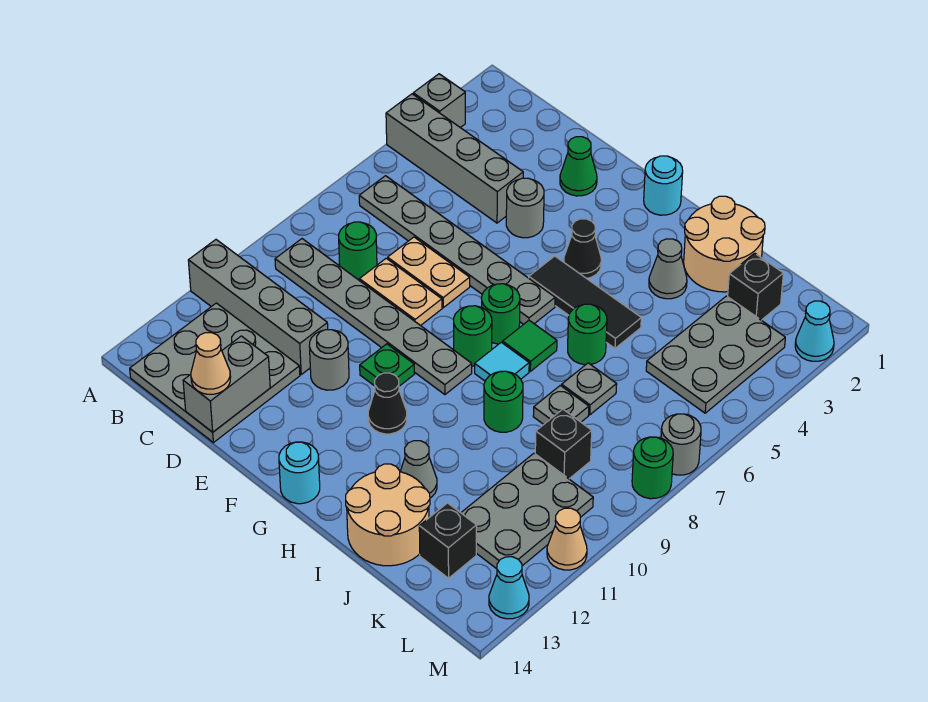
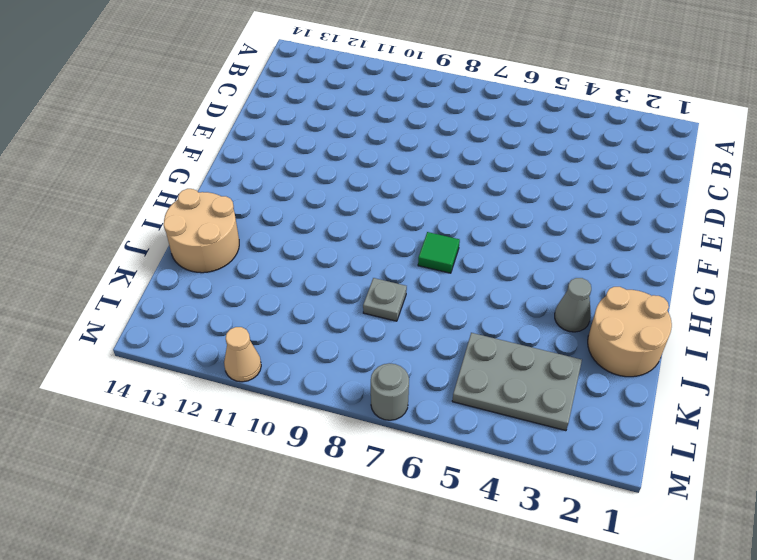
none -> grey brick A3 level 1
none -> grey brick A4:D4 level 1
none -> grey brick A11:D11 level 1
none -> grey plate B6:G6 level 1

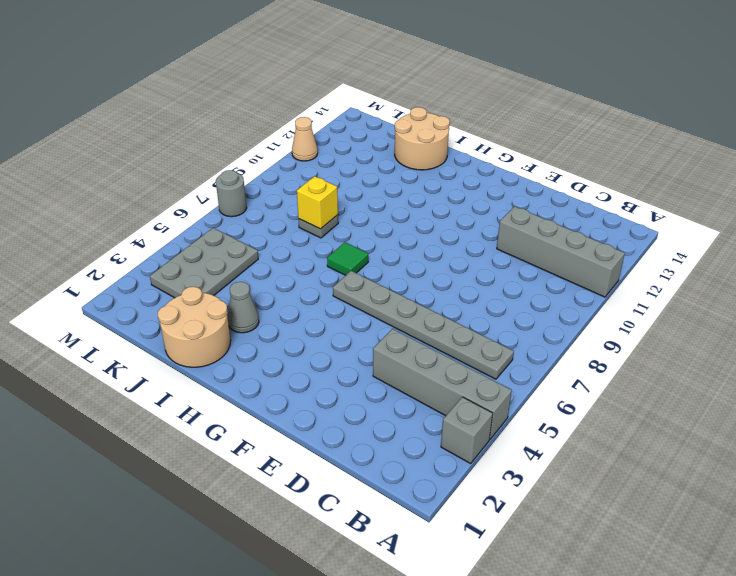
yellow brick J8 level 2 -> none
none -> grey plate B9:G9 level 1
none -> grey plate B12:D14 level 1
none -> green round brick C8 level 1
none -> tan plate D7:E7 level 1

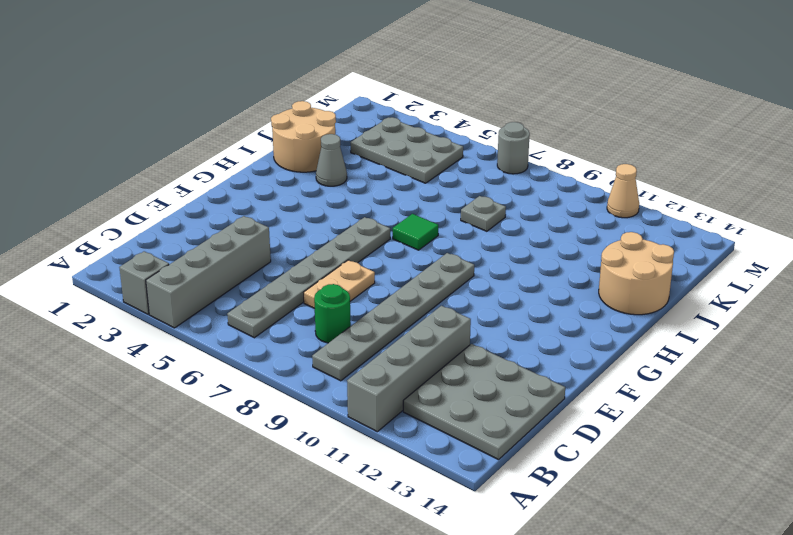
none -> tan plate D8:E8 level 1
none -> green cone E2 level 1
none -> grey round brick E4 level 1
none -> grey round brick E11 level 1

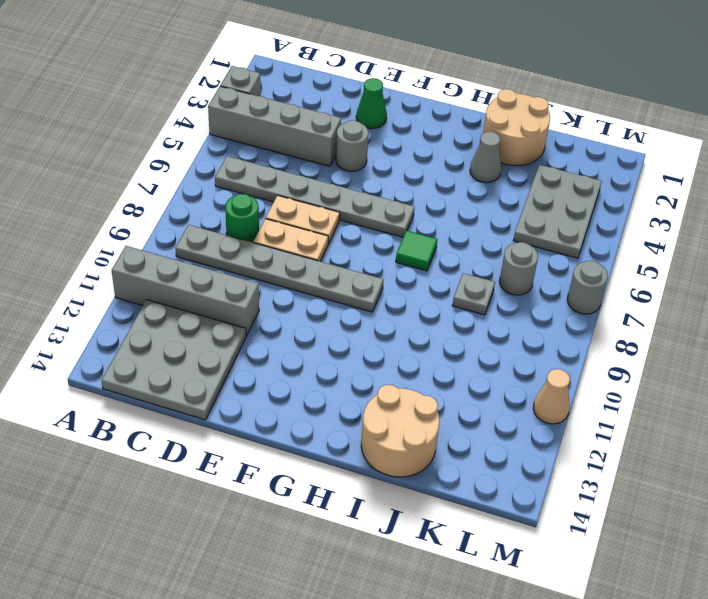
grey round brick K7 level 1 -> grey round brick E11 level 1
none -> green plate F10 level 1
none -> cyan round brick G1 level 1
none -> black cone G4 level 1
none -> black tile G5:I5 level 1

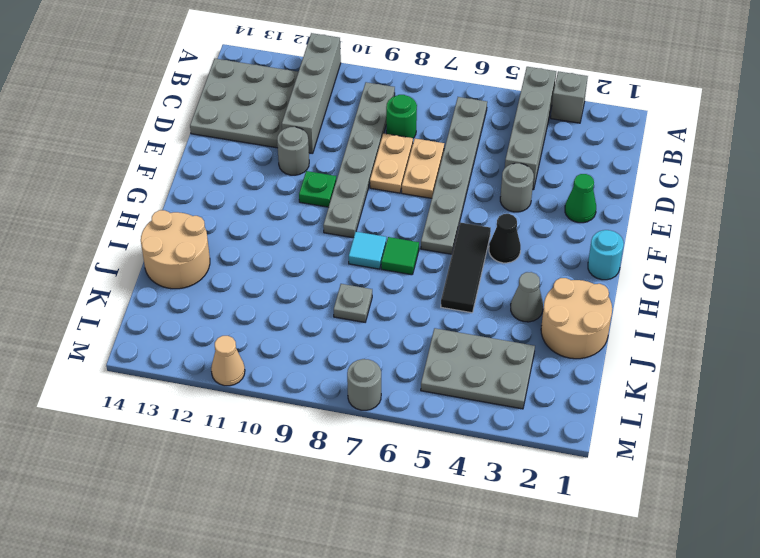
none -> green round brick G7 level 1
none -> green round brick G8 level 1
none -> black cone G11 level 1
none -> cyan round brick G14 level 1

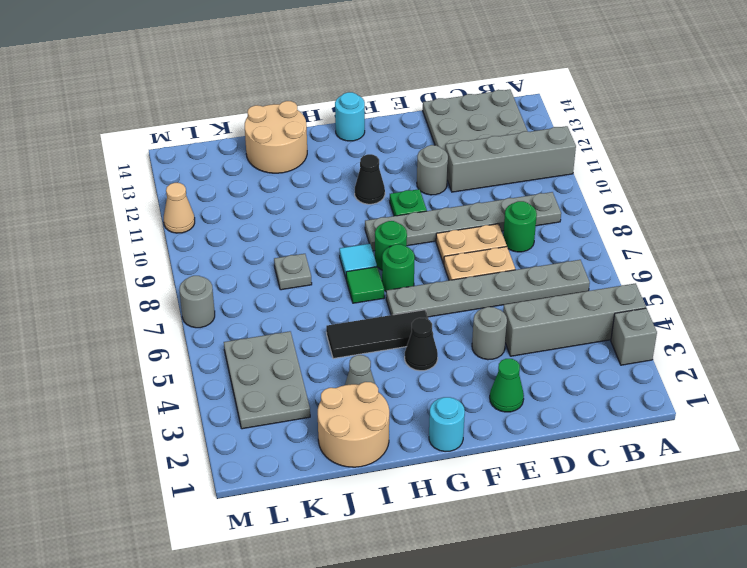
none -> green round brick I6 level 1
none -> green round brick I9 level 1
none -> grey cone I12 level 1
none -> grey plate J7 level 1

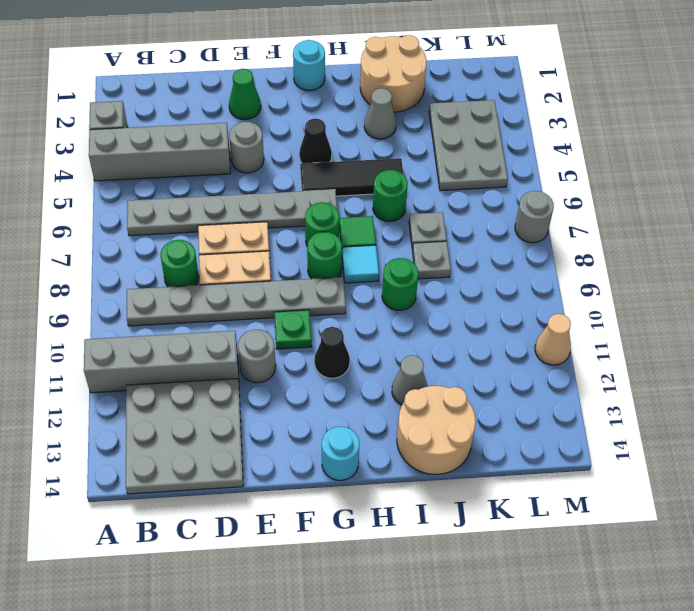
none -> black brick K2 level 1
none -> black brick K9 level 1
none -> grey plate K10:L12 level 1
none -> black brick K13 level 1

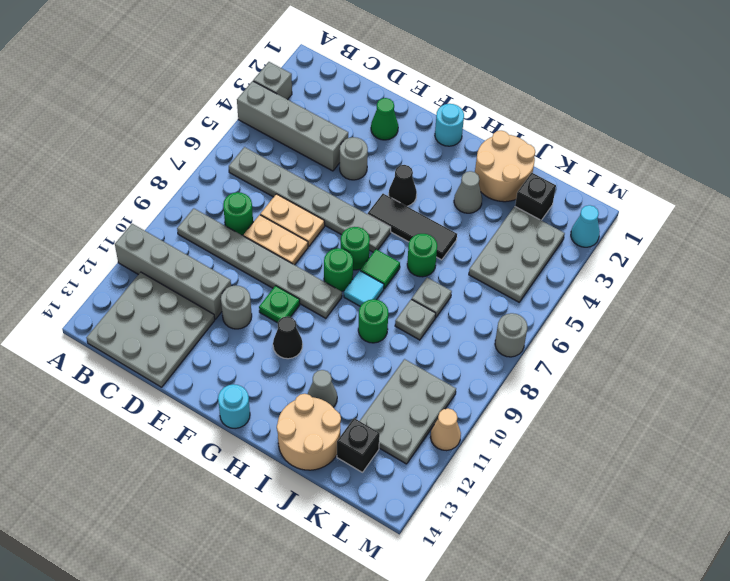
none -> black brick K9 level 1
none -> green round brick M8 level 1
none -> cyan cone M13 level 1
none -> grey brick D13:D14 level 2

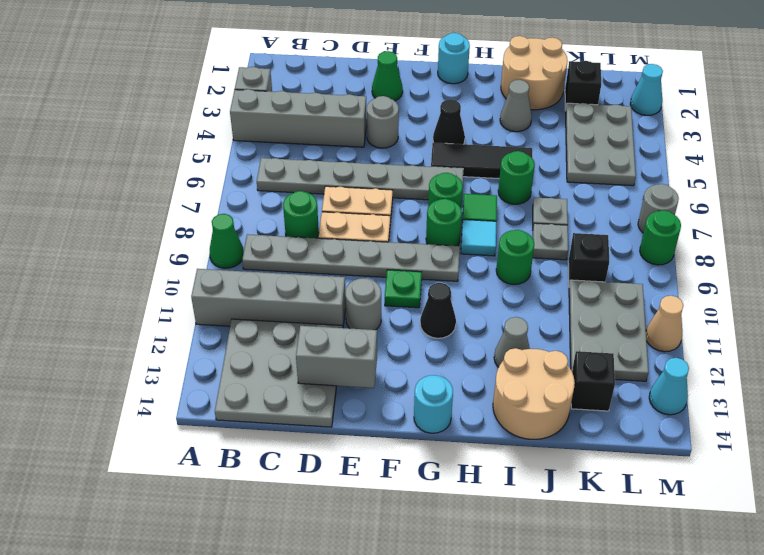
green cone A9 level 1 -> none
grey brick D13:E13 level 2 -> grey brick D13:D14 level 2
none -> tan cone D14 level 3

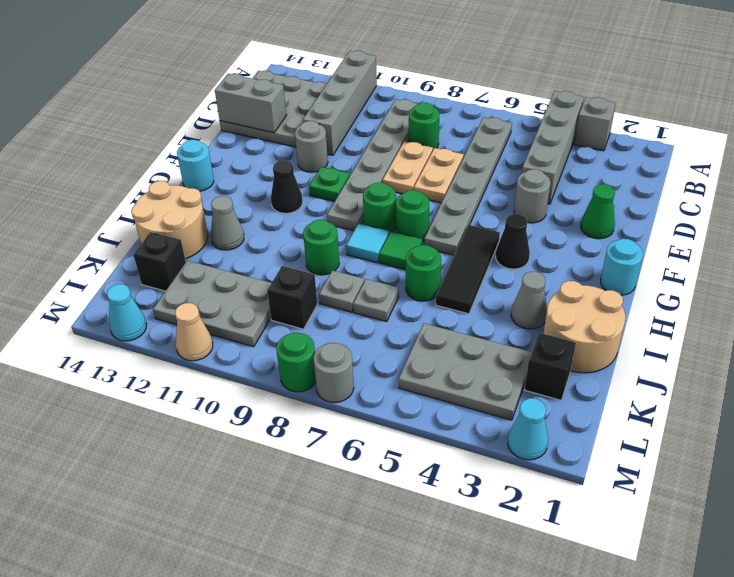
none -> tan cone D14 level 3

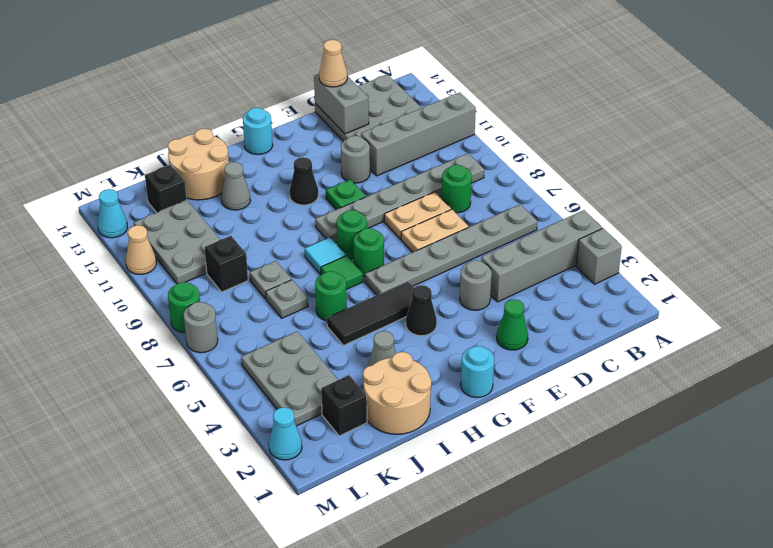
none -> green round brick I9 level 1

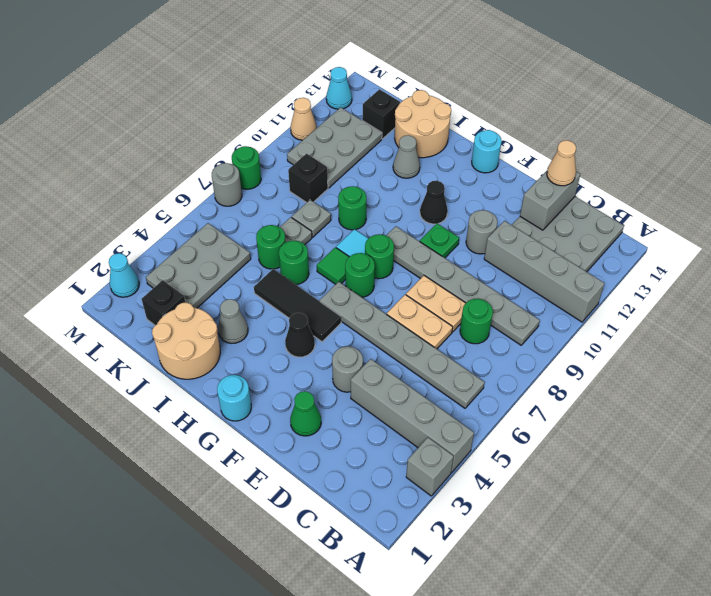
green round brick J6 level 1 -> none

